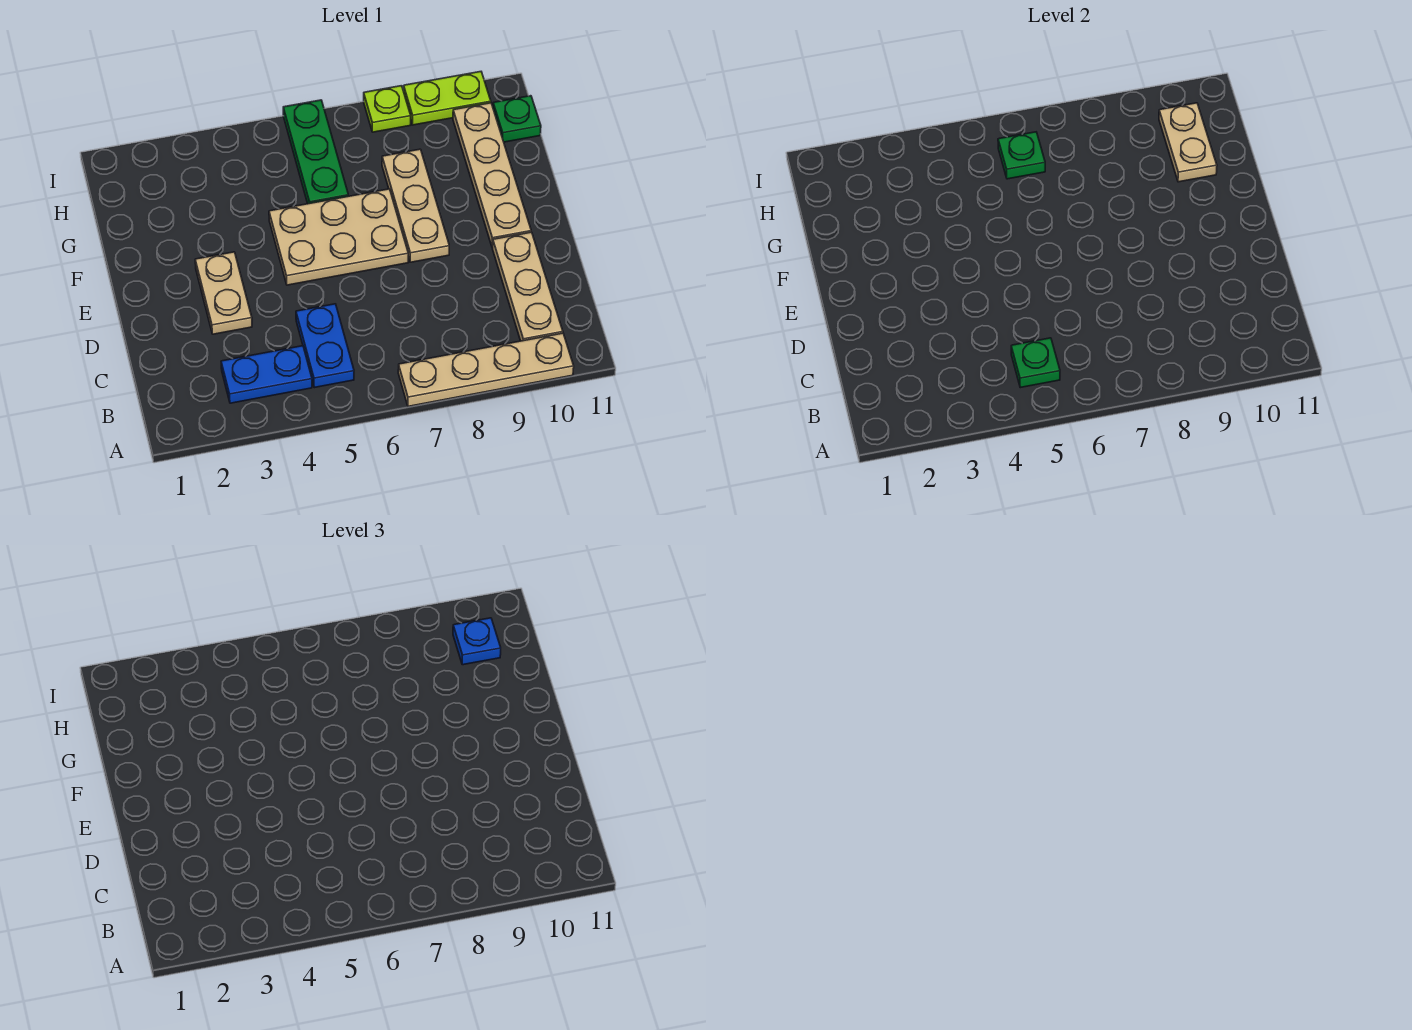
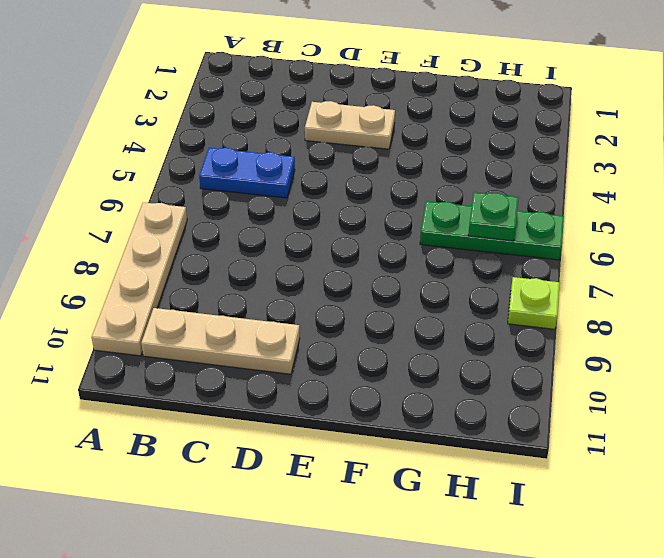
none -> blue plate B3:B4 level 1
none -> tan plate E5:F7 level 1
none -> tan plate E8:G8 level 1

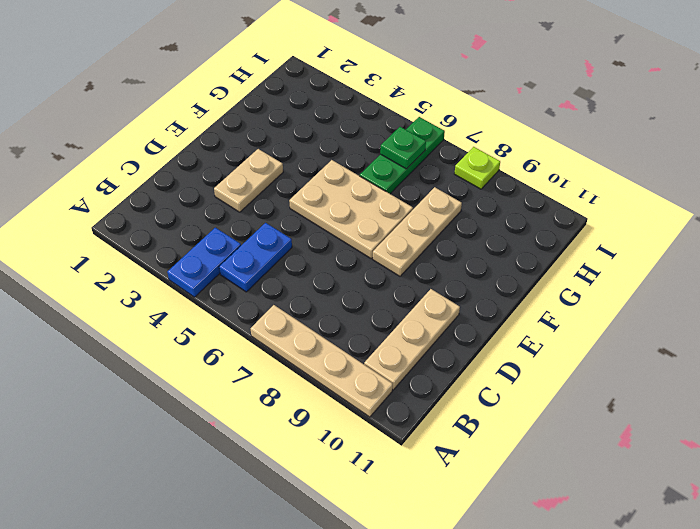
blue plate A4:B4 level 1 -> blue plate B3:B4 level 1
none -> tan plate E10:H10 level 1
none -> green plate H11 level 1
none -> lime plate I9:I10 level 1

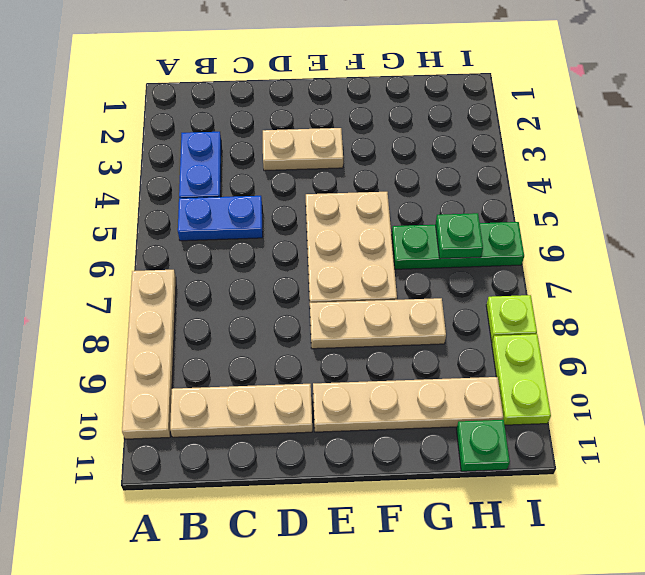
none -> green plate B5 level 2
none -> tan plate G10:H10 level 2
none -> blue plate H10 level 3

